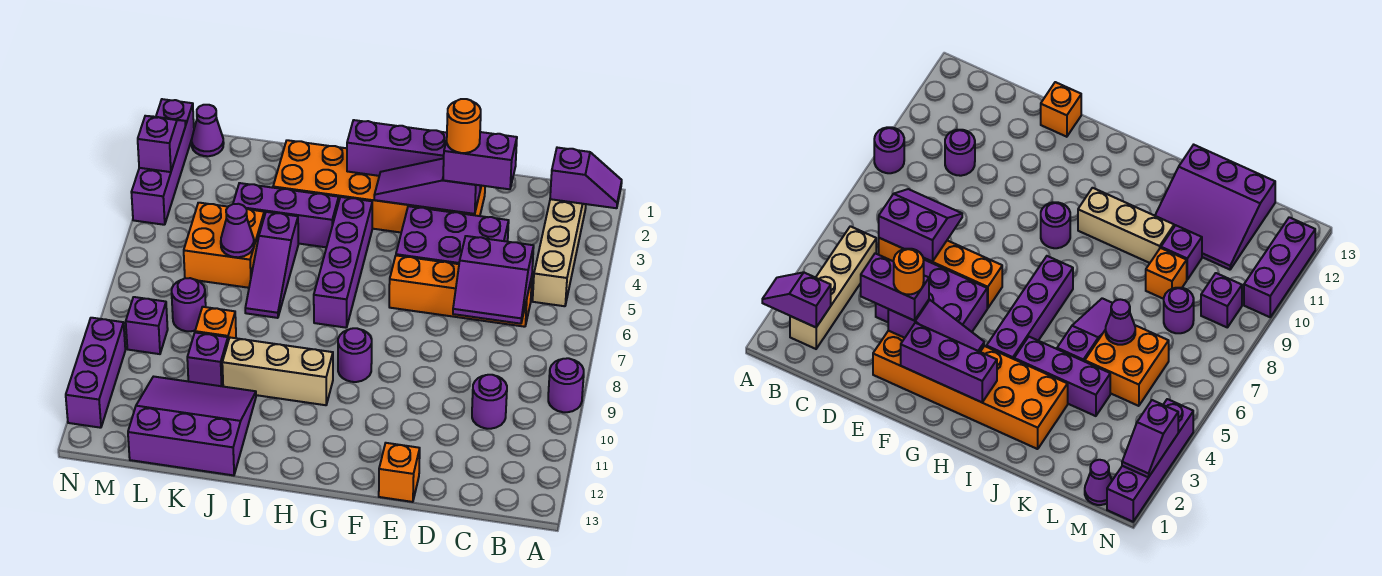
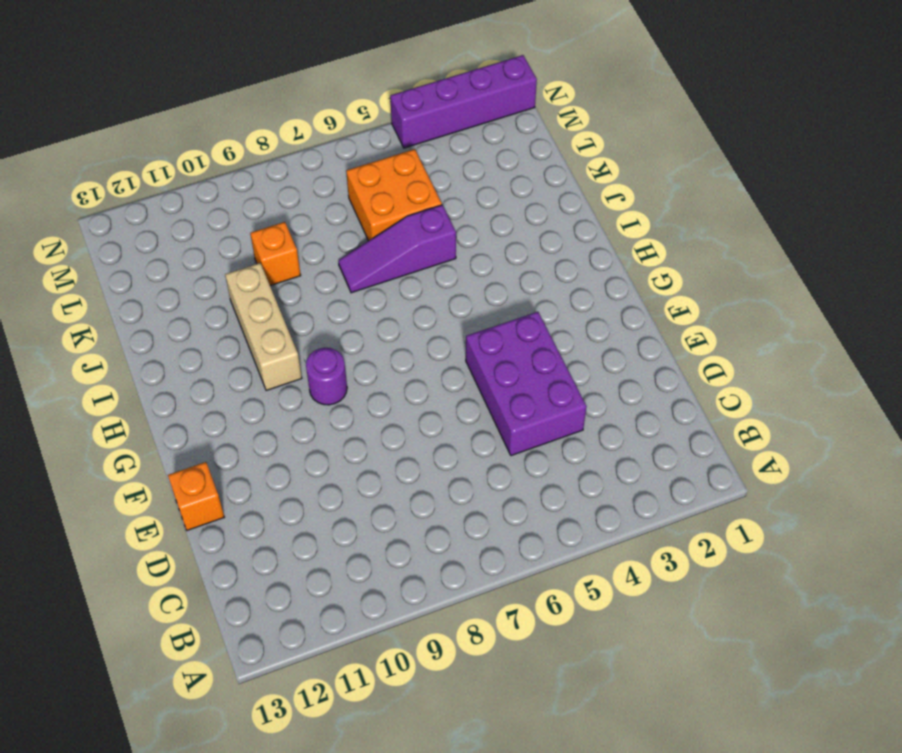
none -> purple round brick A9 level 1
none -> tan brick B2:B5 level 1
none -> orange brick C6:F6 level 1

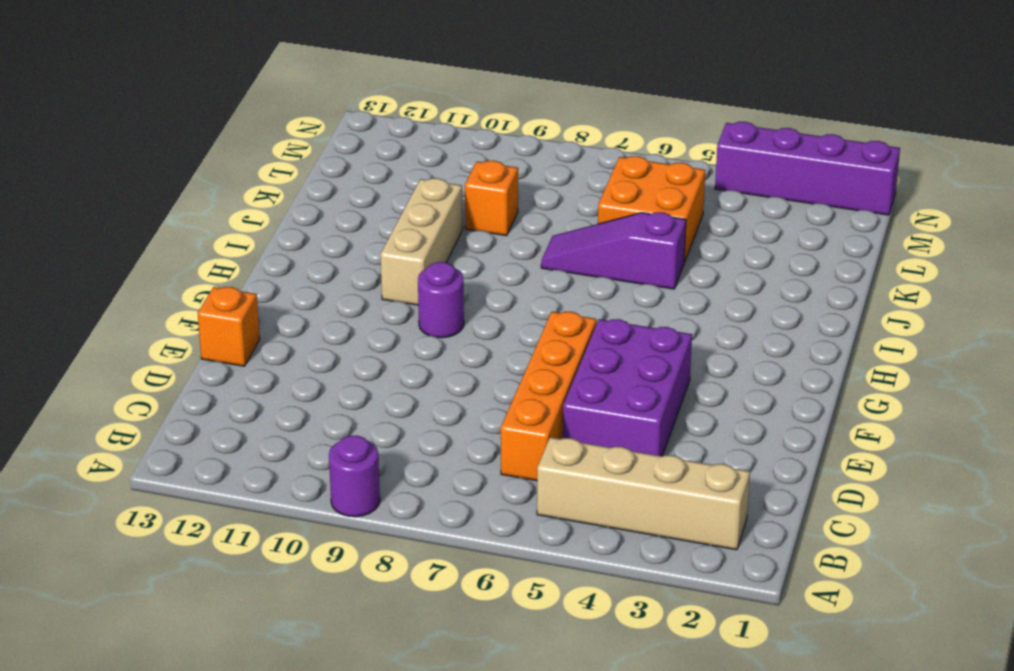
none -> purple round brick C10 level 1
none -> orange brick E2:J3 level 1
none -> purple brick H4:H7 level 1

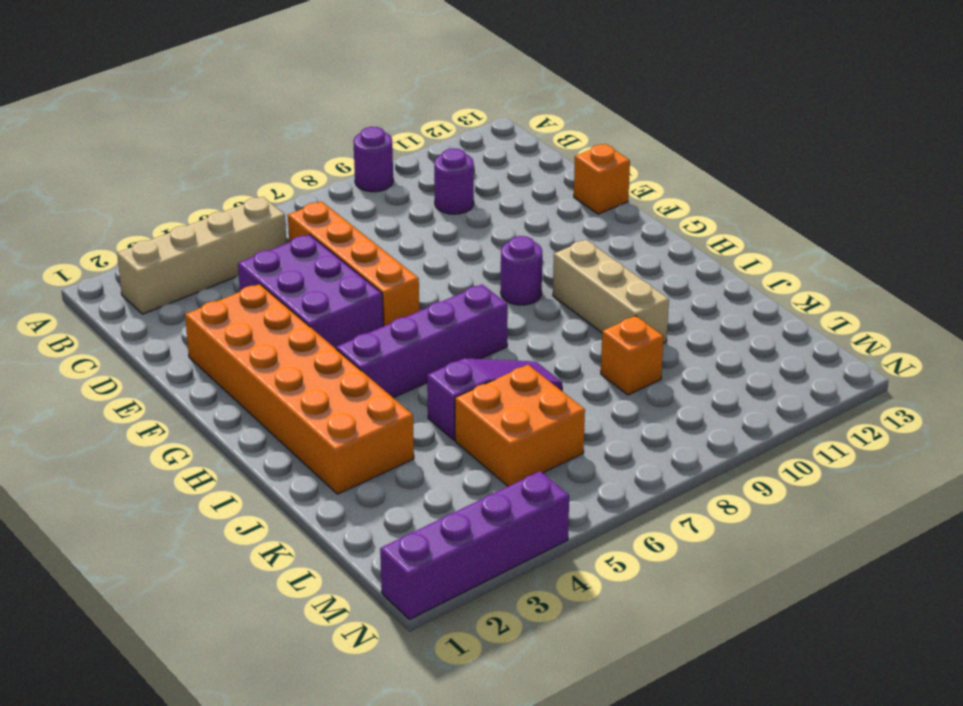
none -> purple brick I4:K4 level 1
none -> purple slope J11:L13 level 1 top 13
none -> purple brick K10 level 1

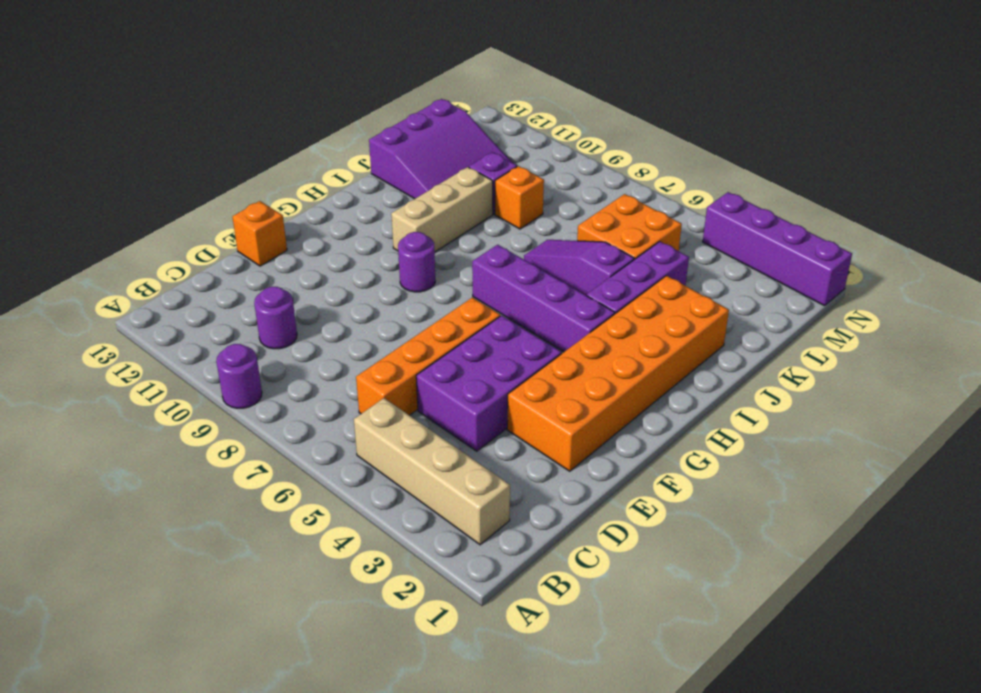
none -> purple round brick L8 level 1
none -> purple cone M1 level 1
none -> purple brick M9 level 1

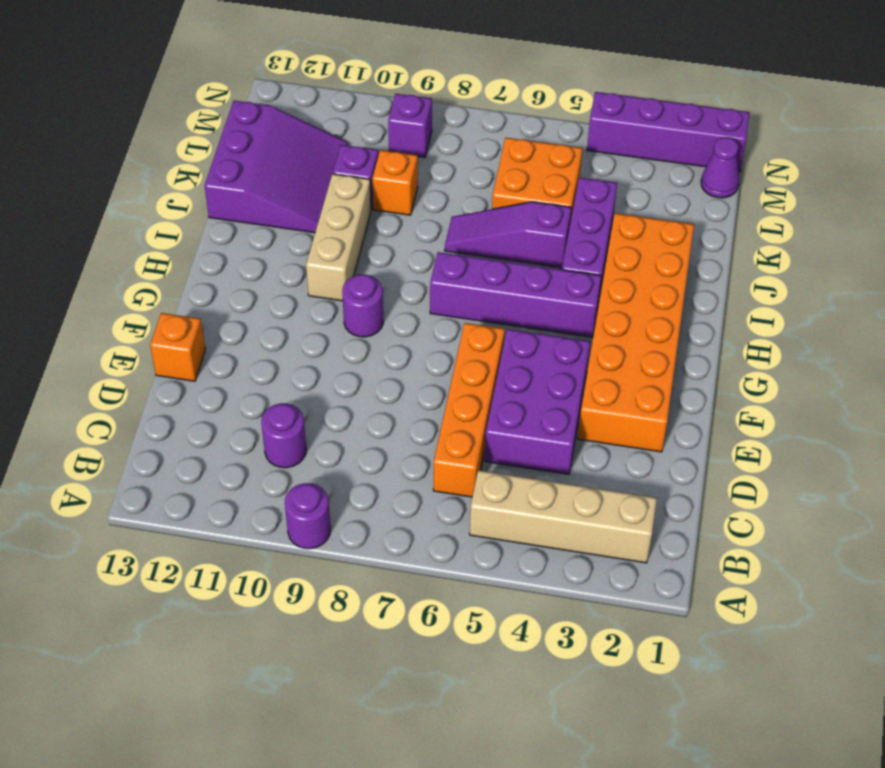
none -> purple round brick L8 level 1
none -> purple brick N10:N12 level 1
none -> purple slope A2:B2 level 2 top B

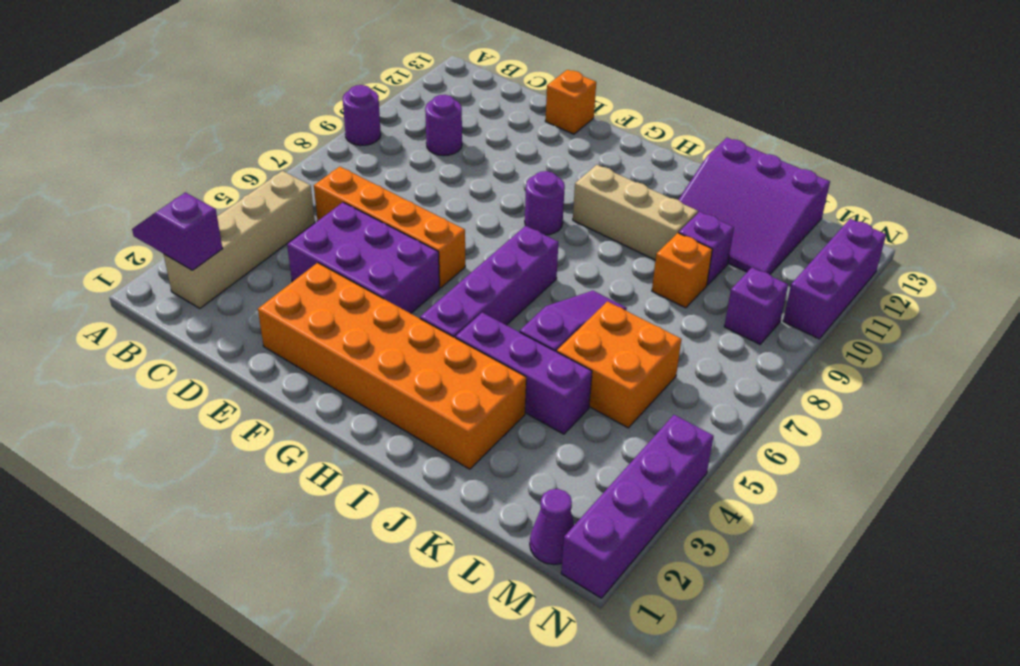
none -> purple round brick L8 level 1
none -> purple slope C6:D7 level 2 top 6
none -> purple slope E3:G3 level 2 top E

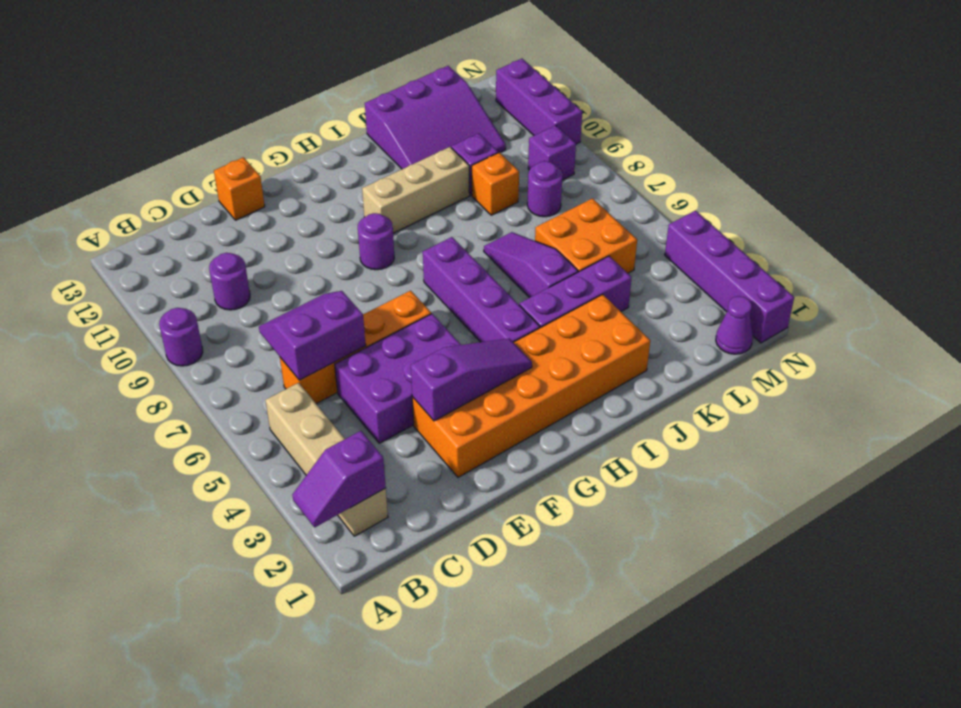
none -> purple brick F2:H2 level 2
none -> purple cone K6 level 2
none -> purple slope N2:N3 level 2 top 3

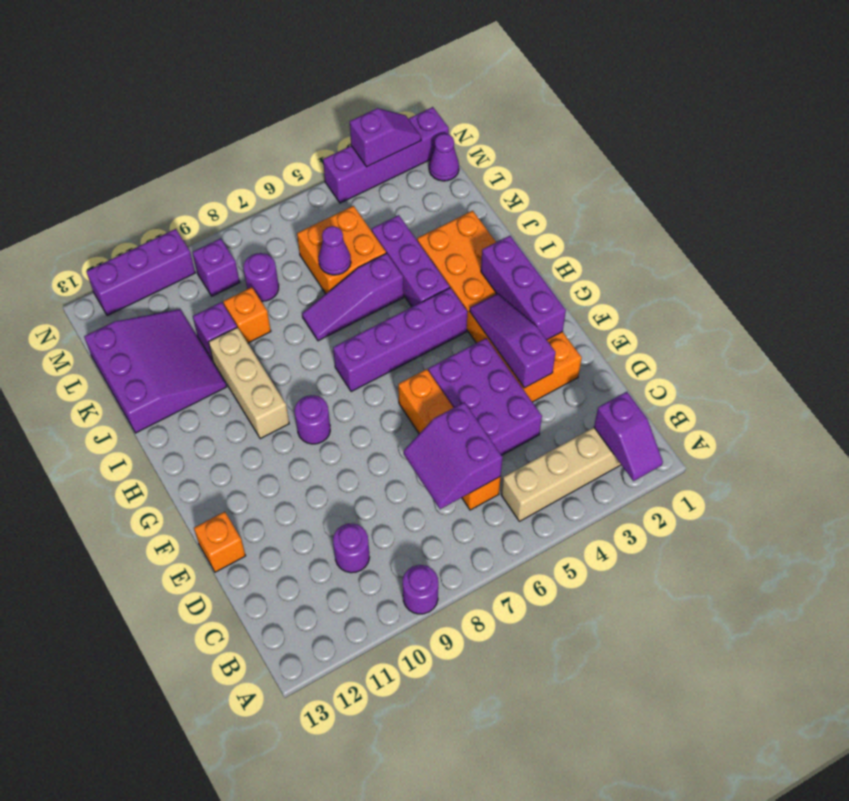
none -> purple brick D3:E3 level 3
none -> orange round brick E3 level 4

